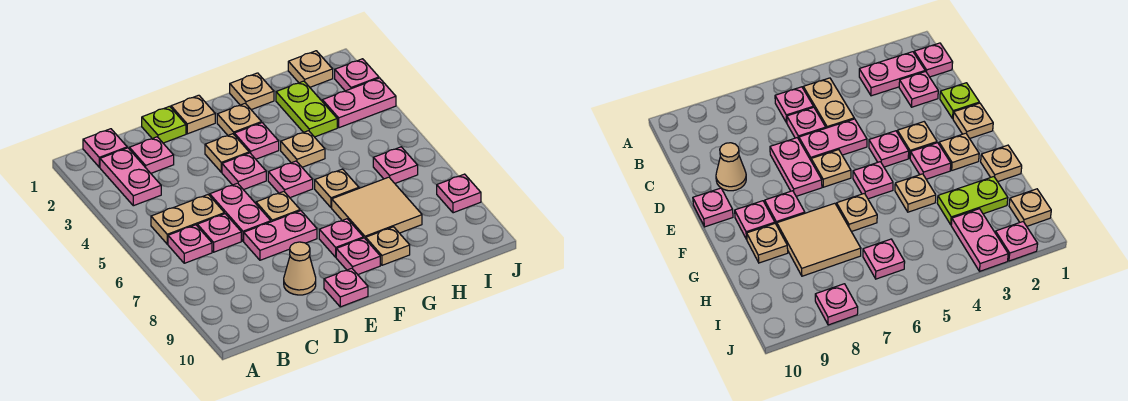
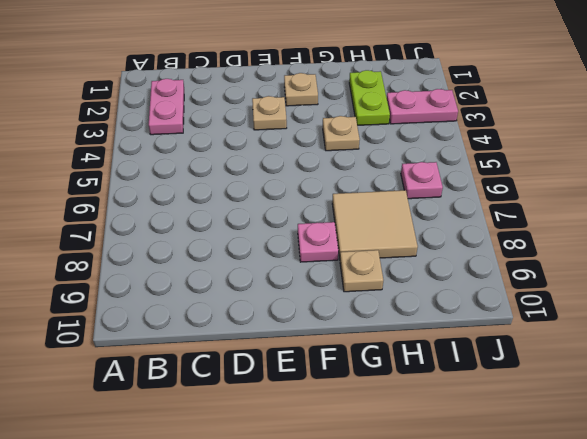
none -> pink plate B1 level 1
none -> tan plate B5:C5 level 1
none -> pink plate B6 level 1
none -> pink plate C2 level 1

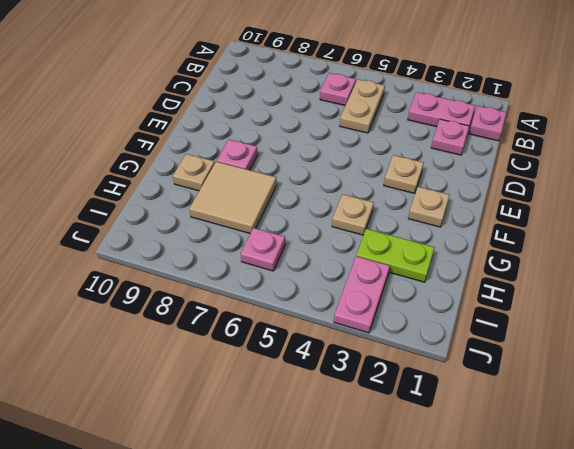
none -> pink plate C6 level 1
none -> lime plate D1 level 1
none -> pink plate D5:D6 level 1
none -> pink plate D7:E7 level 1

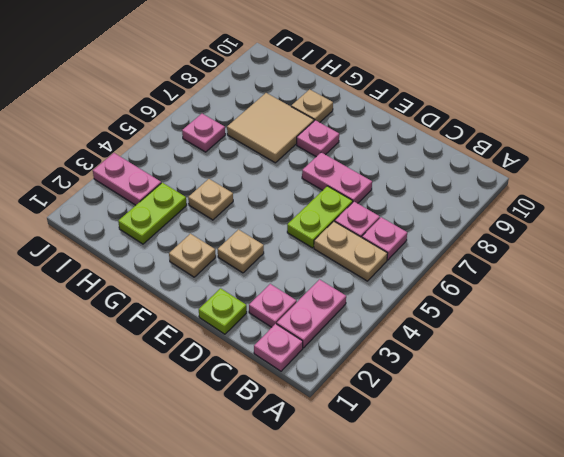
lime plate D5:D6 level 1 -> pink plate D5:D6 level 1
none -> tan cone D9 level 1
none -> tan plate E1 level 1
none -> pink plate E4 level 1
none -> tan plate E6 level 1

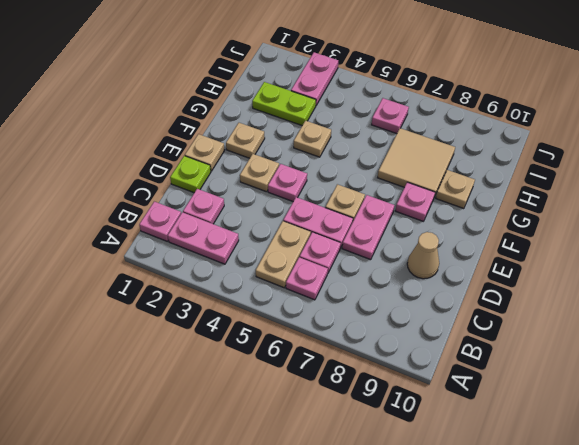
none -> pink plate E10 level 1
none -> pink plate F3 level 1
none -> pink plate F5 level 1
none -> pink plate F9 level 1

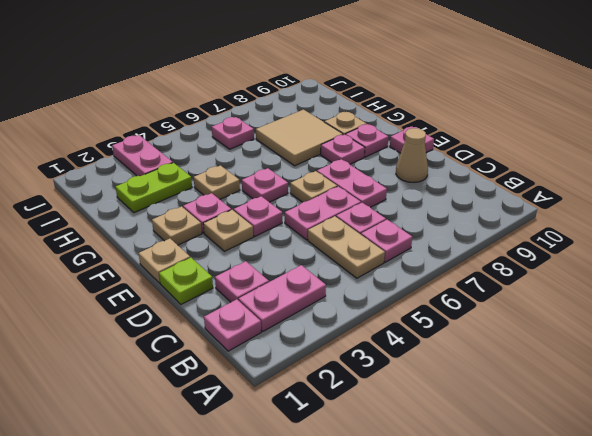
none -> tan plate G1 level 1
none -> tan plate G6 level 1
none -> tan plate I1 level 1
none -> pink plate J2 level 1

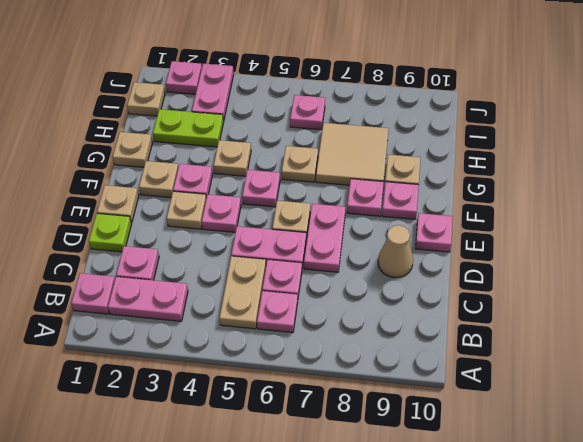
none -> pink plate J8 level 1

